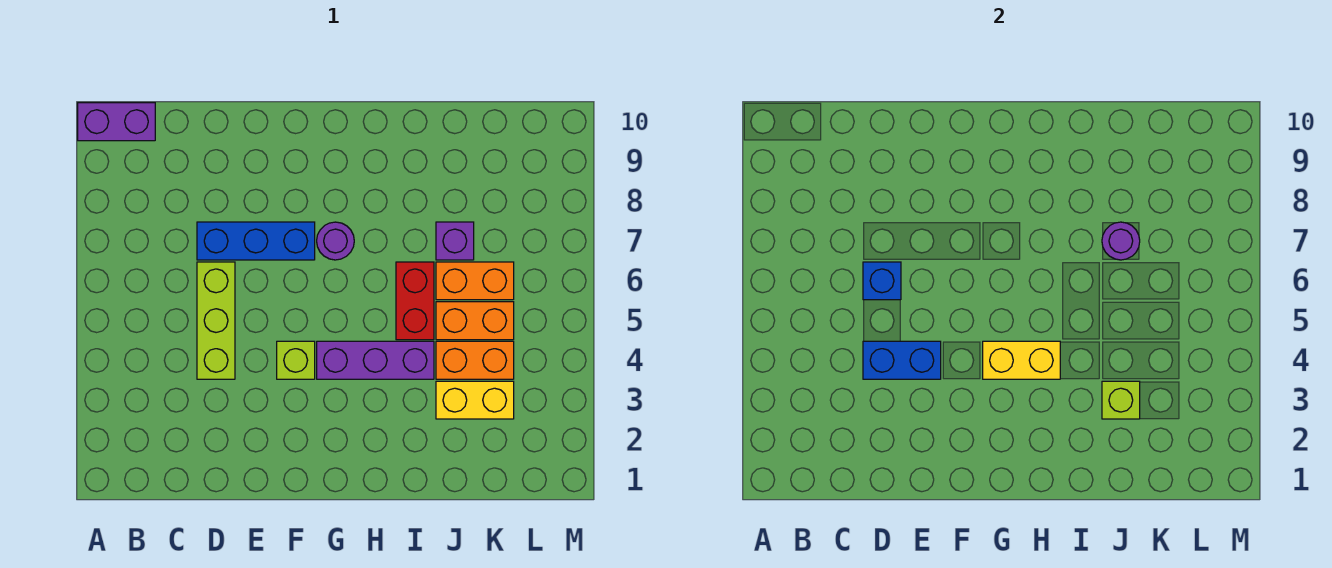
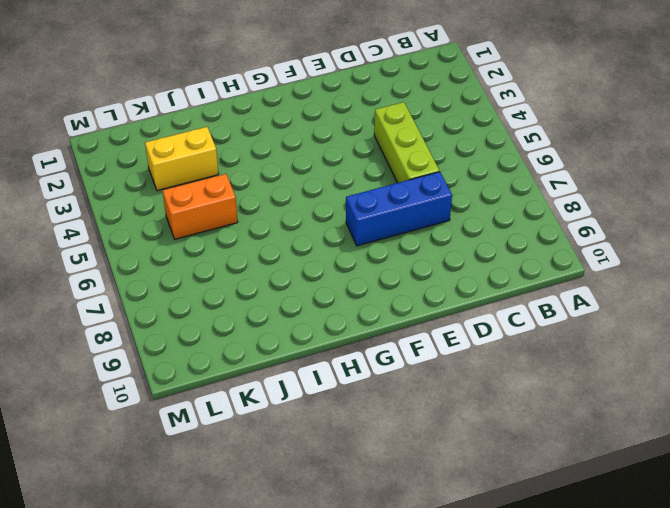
none -> purple brick A10:B10 level 1
none -> lime brick F4 level 1
none -> purple brick G4:I4 level 1

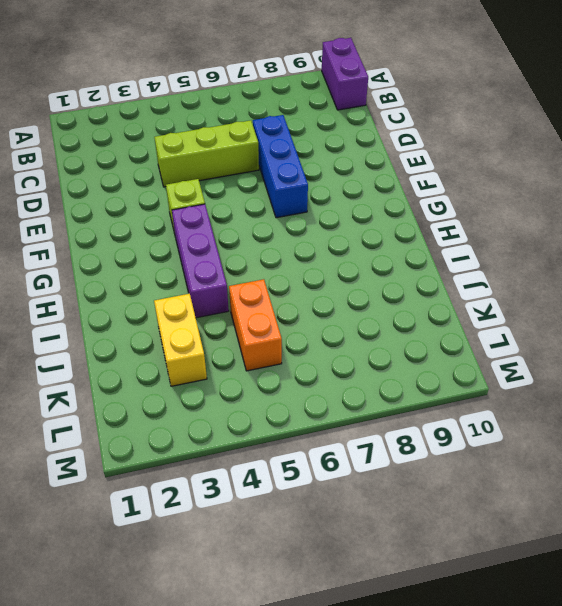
none -> purple round brick G7 level 1
none -> red brick I5:I6 level 1
none -> orange brick J4:K4 level 1

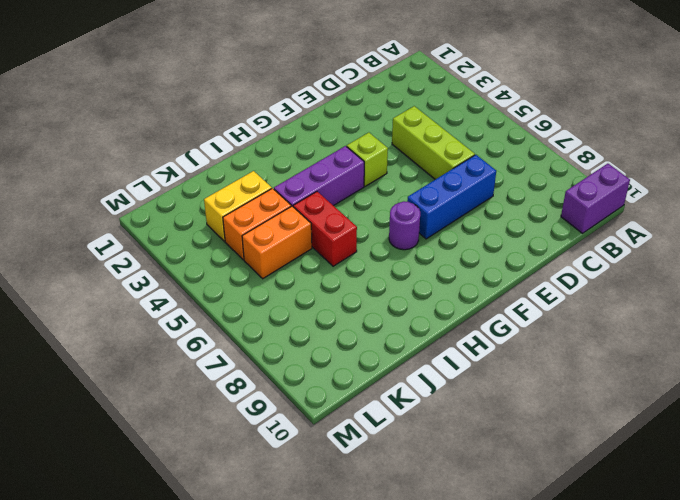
none -> orange brick J6:K6 level 1
none -> purple brick J7 level 1
none -> blue brick D4:E4 level 2

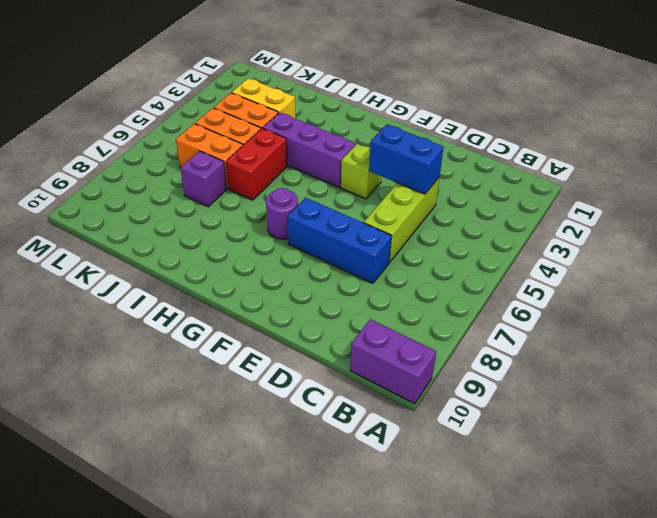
none -> blue brick D6 level 2
none -> yellow brick G4:H4 level 2
none -> lime brick J3 level 2

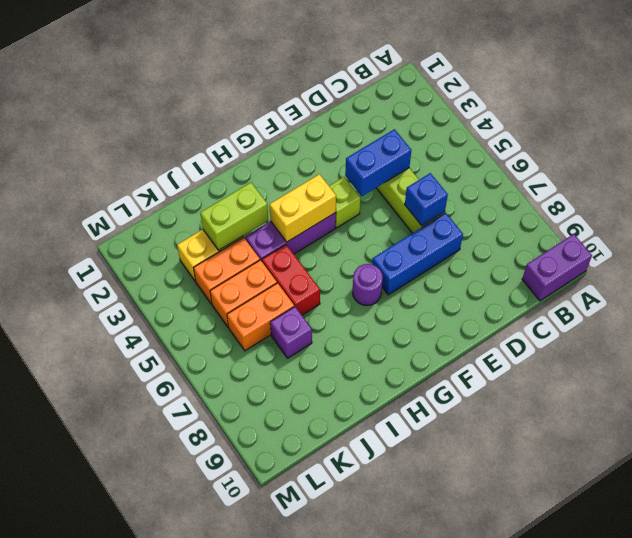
lime brick I3:J3 level 2 -> lime brick J3 level 2
none -> purple round brick J7 level 2

